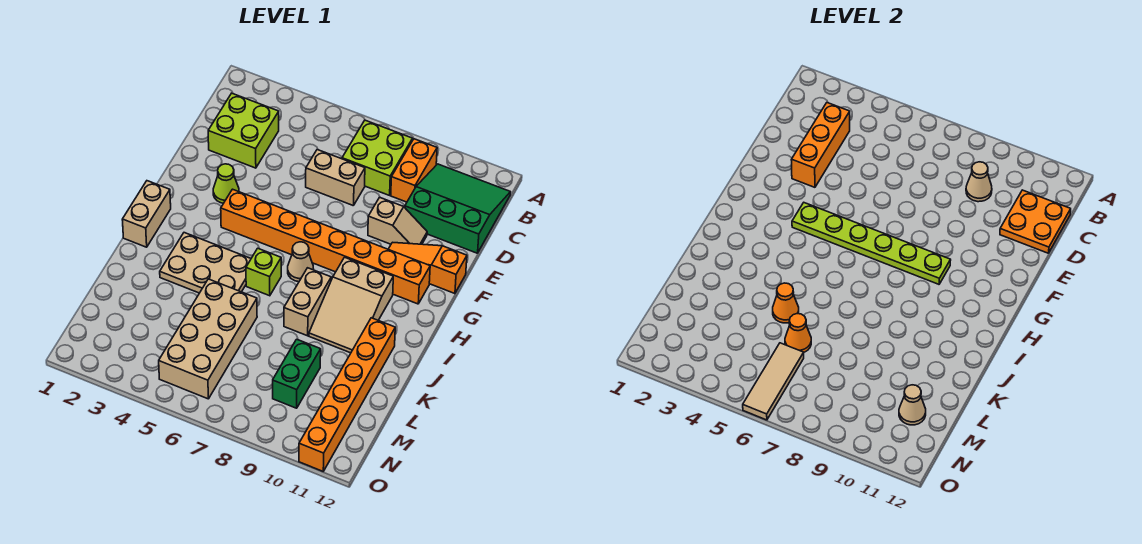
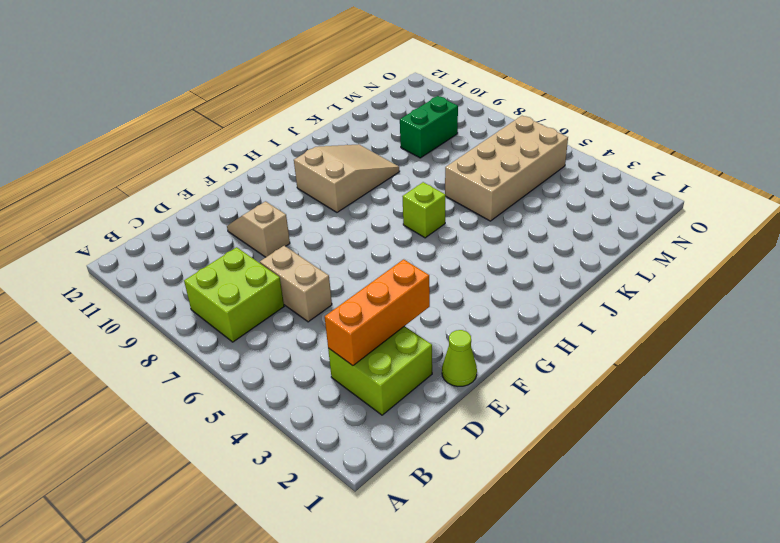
lime cone E1 level 1 -> lime cone F3 level 1
none -> orange brick B9:C9 level 1
none -> green slope B10:D12 level 1 top D
none -> orange slope F10:F12 level 1 top 12

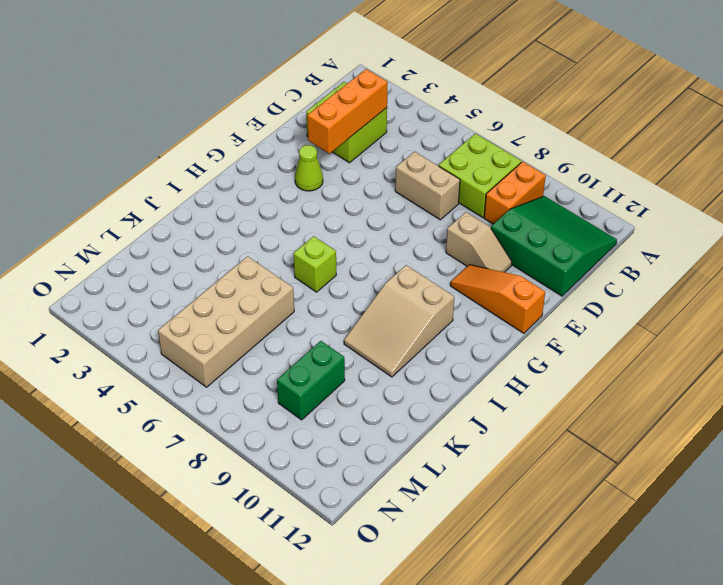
none -> orange brick G4:G11 level 1
none -> tan brick H1:I1 level 1
none -> tan cone H7 level 1

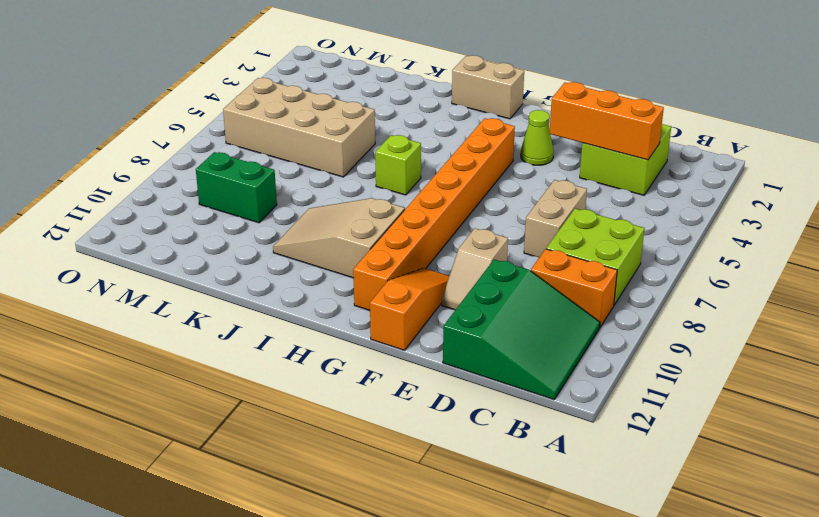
none -> tan cone H7 level 1
none -> tan plate I3:J5 level 1
none -> tan brick I8:J8 level 1

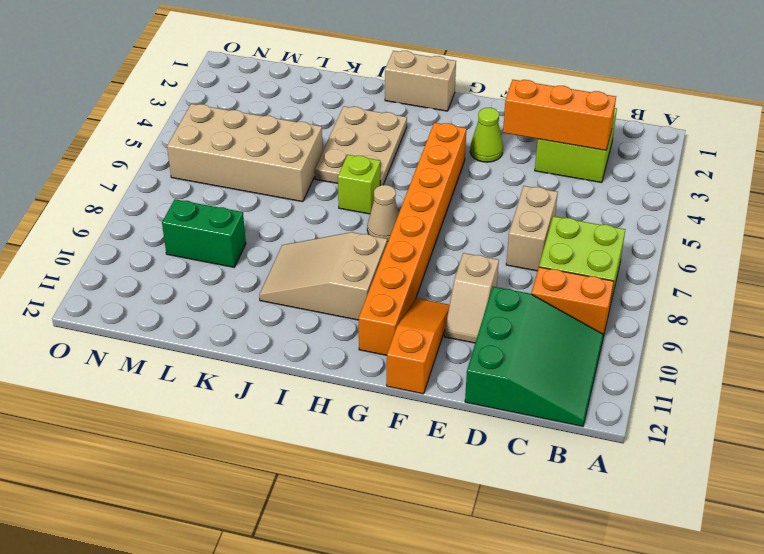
none -> tan brick I8:J8 level 1
none -> orange brick J11:O11 level 1
none -> tan cone C9 level 2

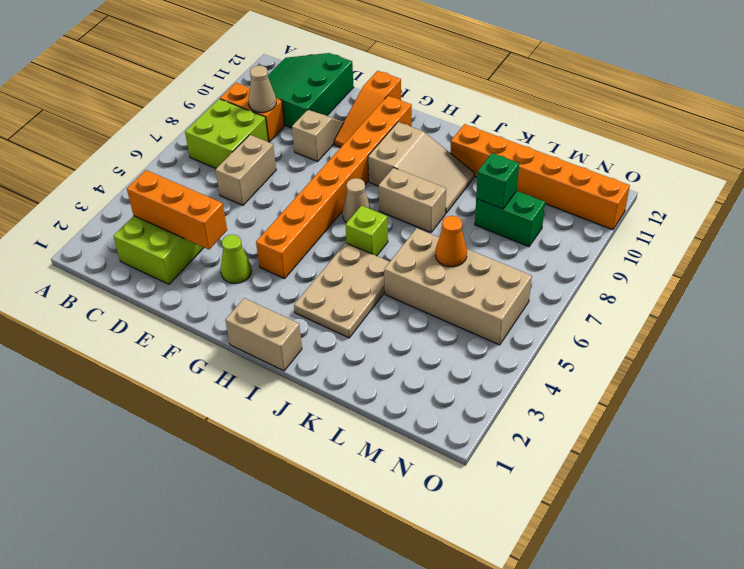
green brick L9 level 2 -> none
none -> orange plate C11:D12 level 2
none -> lime plate G4:G9 level 2
none -> orange cone K5 level 2

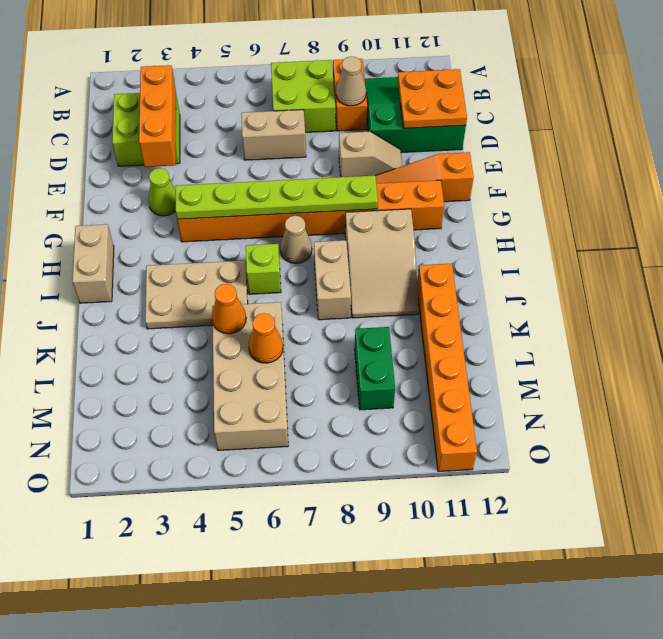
none -> tan tile M6:O6 level 2
none -> tan cone M11 level 2

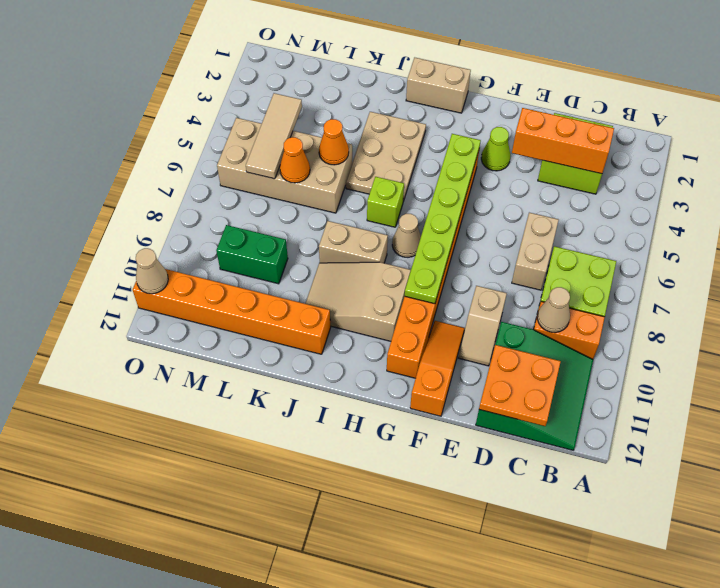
tan tile M4:M6 level 2 -> tan tile M6:O6 level 2
tan cone O11 level 2 -> tan cone M11 level 2

